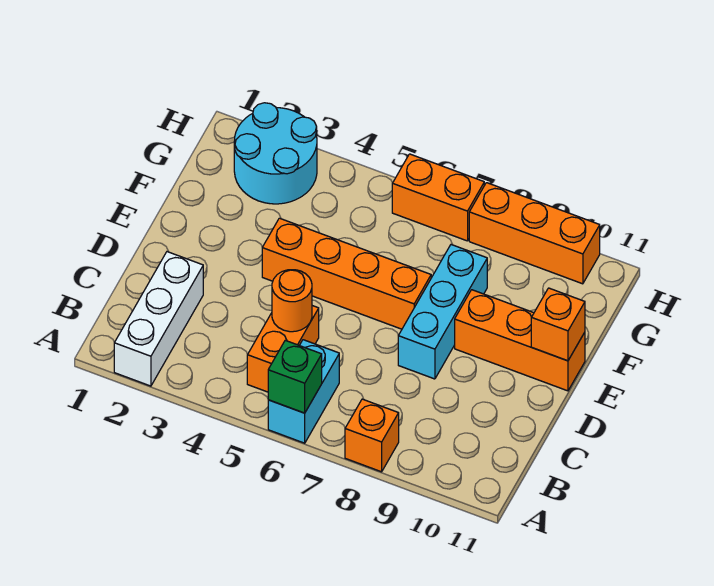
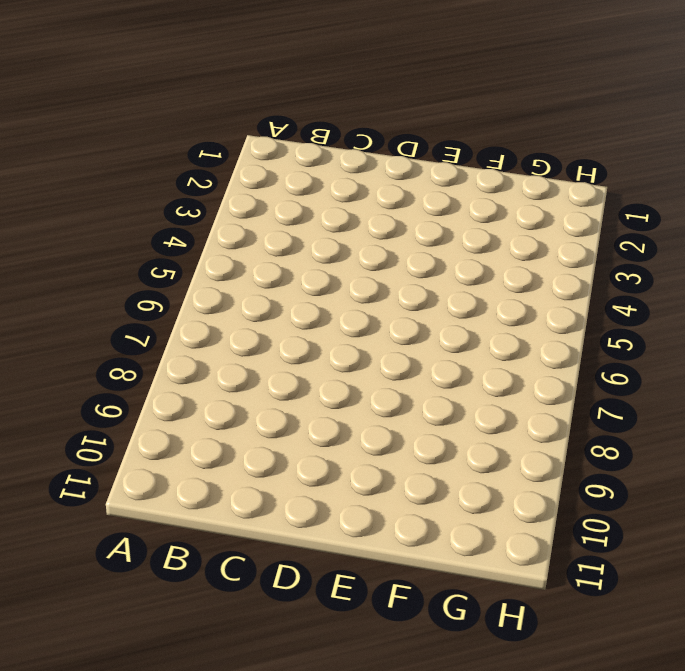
none -> white brick A2:C2 level 1
none -> cyan brick A6:B6 level 1
none -> orange brick A8 level 1

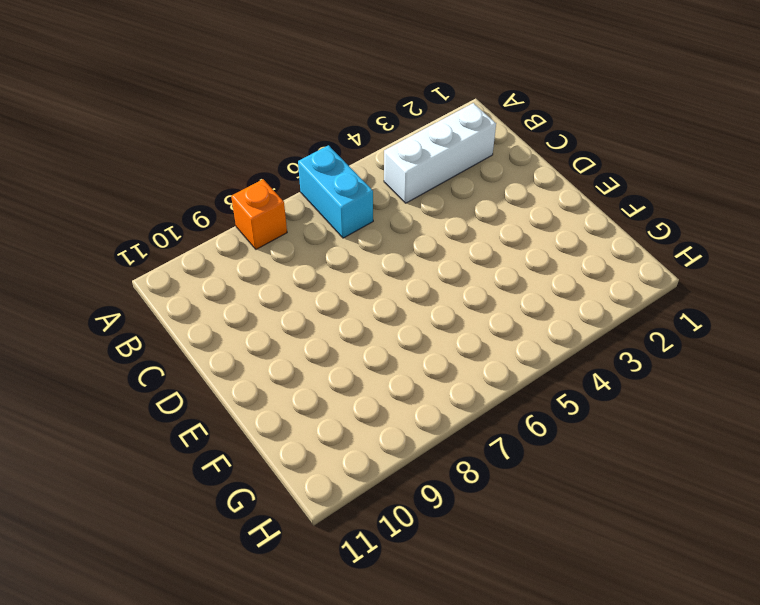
white brick B2:B4 level 1 -> white brick A2:C2 level 1
none -> orange brick B5:C5 level 1
none -> cyan brick D8:F8 level 1
none -> orange brick E4:E7 level 1

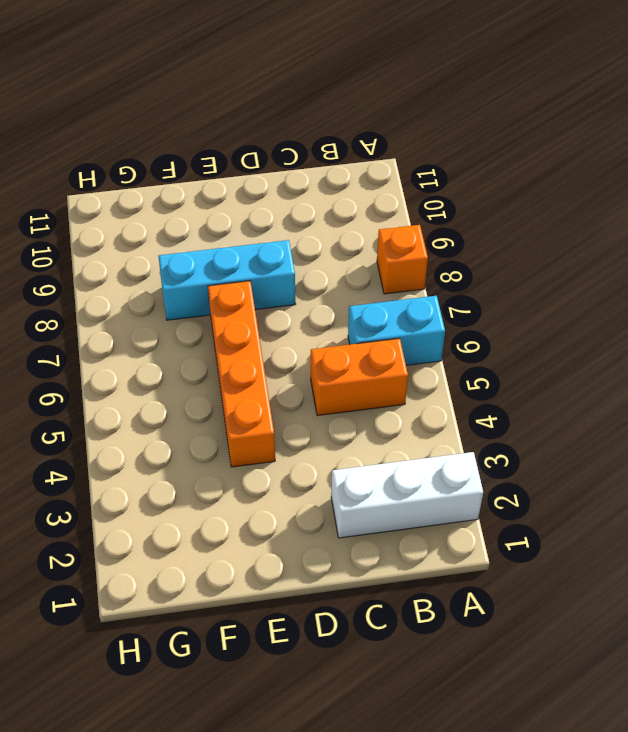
none -> orange brick E9:E11 level 1
none -> cyan round brick G2:H3 level 1
none -> orange brick H6:H7 level 1

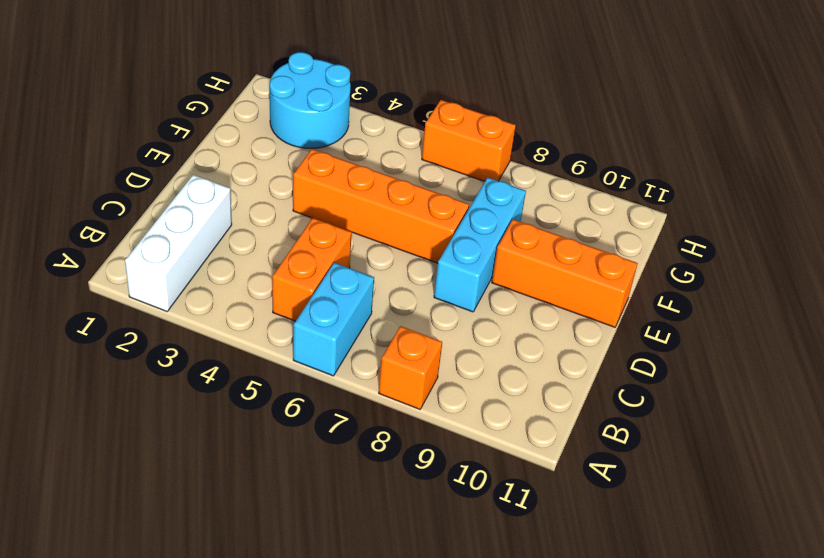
none -> orange brick H8:H10 level 1
none -> green brick A6 level 2
none -> orange round brick C5 level 2

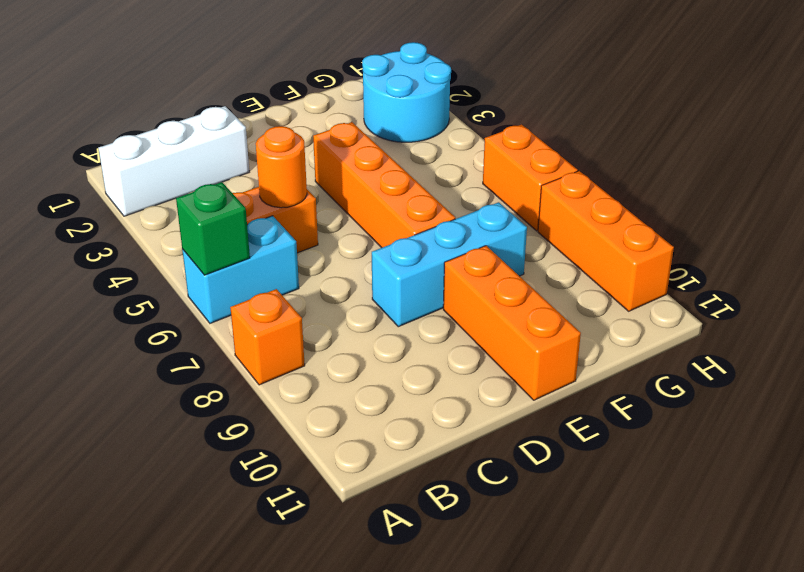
none -> orange brick E11 level 2

